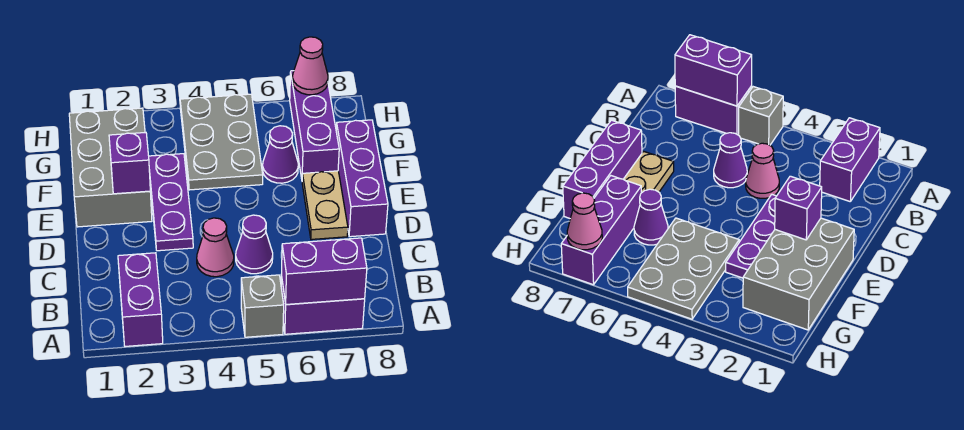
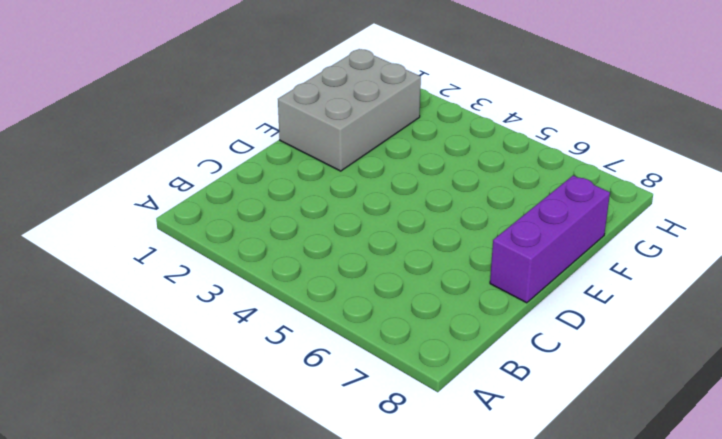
none -> purple brick A2:B2 level 1
none -> grey brick A5 level 1
none -> purple brick A6:A7 level 1

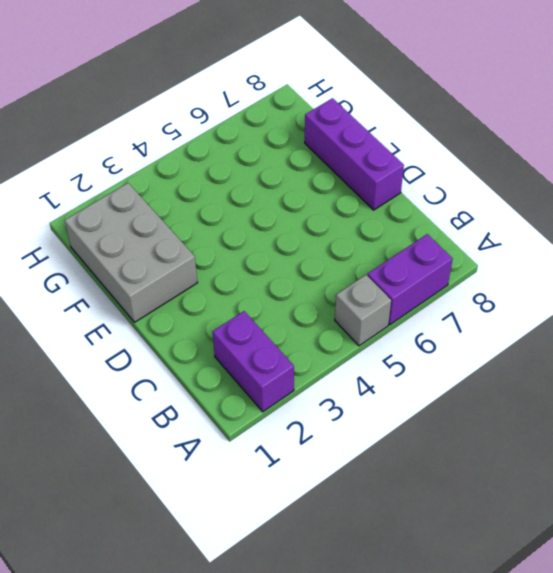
none -> pink cone C4 level 1
none -> purple cone C5 level 1
none -> purple plate D3:F3 level 1

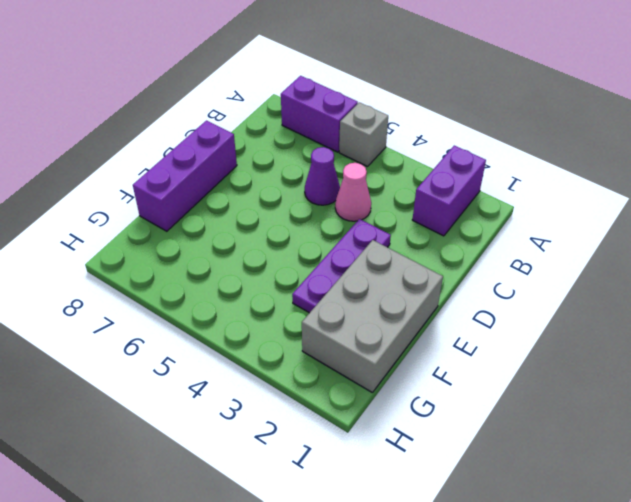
none -> tan plate D7:E7 level 1
none -> grey plate F4:H5 level 1
none -> purple cone F6 level 1

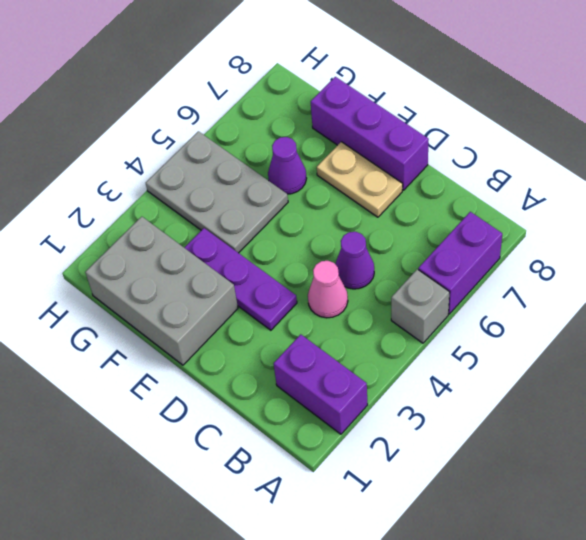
none -> purple brick F7:H7 level 1
none -> purple brick A6:A7 level 2
none -> purple brick E2 level 2

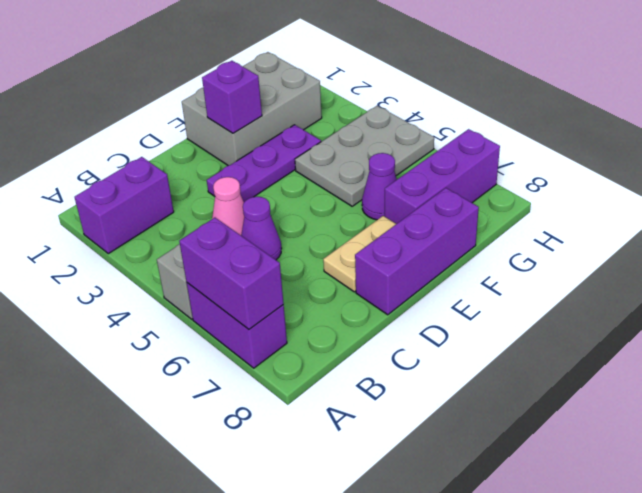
none -> pink cone H7 level 2

